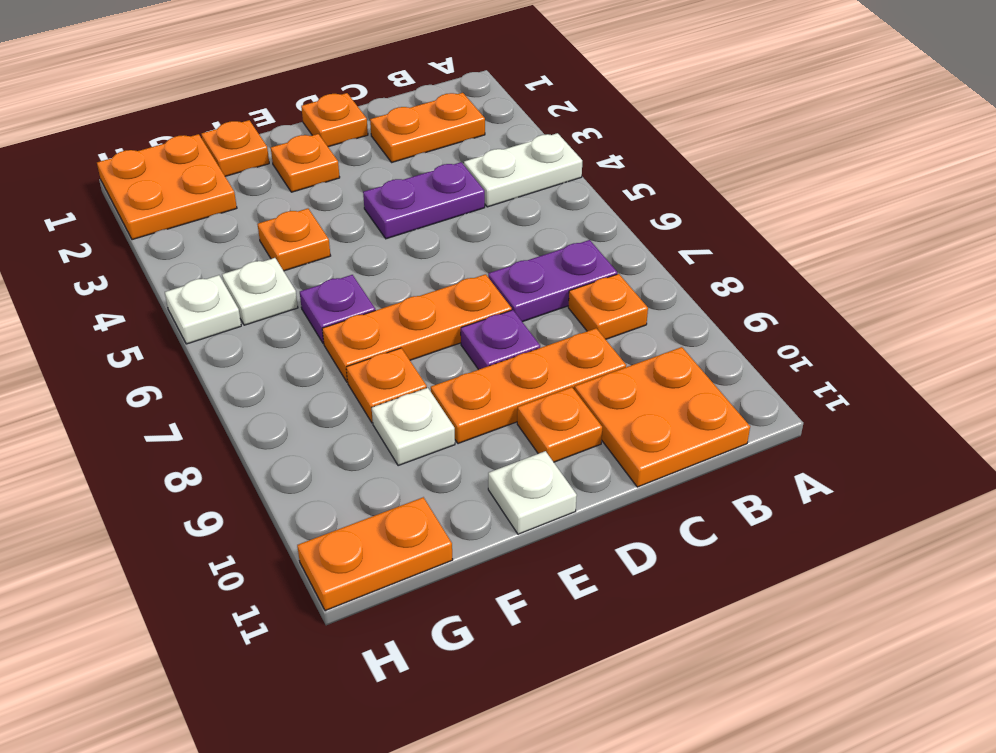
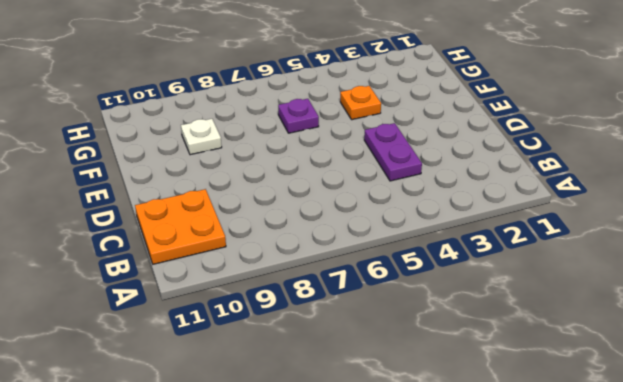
none -> white plate A4:B4 level 1
none -> orange plate B2:C2 level 1
none -> purple plate B7:C7 level 1

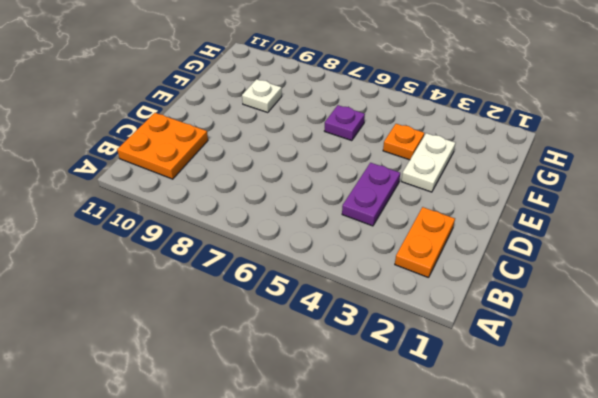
white plate E3:F3 level 1 -> white plate A4:B4 level 1
none -> purple plate B7:C7 level 1
none -> orange plate B8 level 1
none -> orange plate C9:E9 level 1

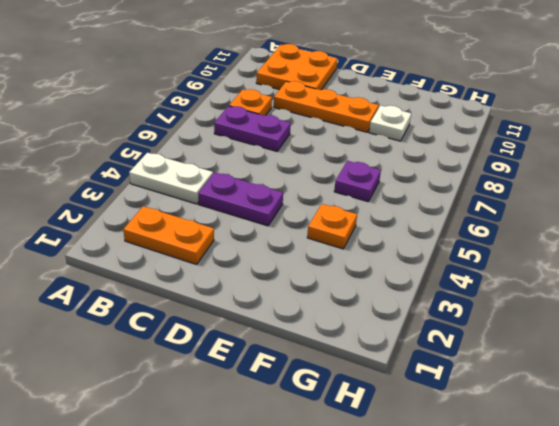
none -> orange plate D1 level 1
none -> orange plate D7:F7 level 1
none -> purple plate D8 level 1

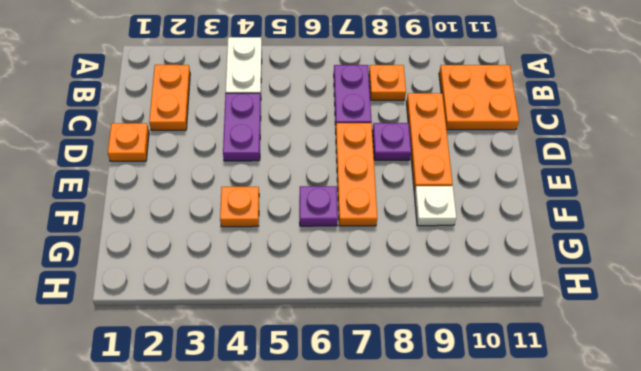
none -> orange plate D10 level 1
none -> orange plate E2 level 1
none -> white plate E11 level 1

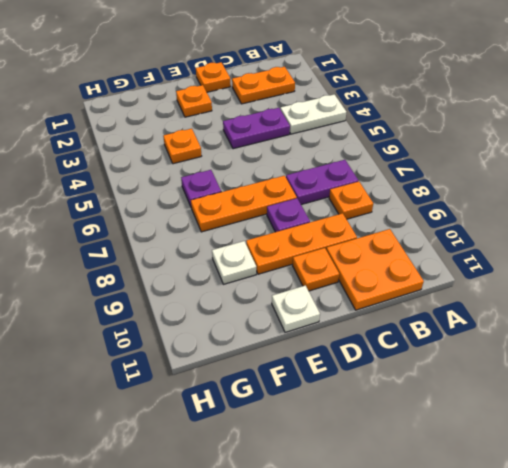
none -> orange plate F1 level 1
none -> orange plate F8 level 1
none -> orange plate G1:H2 level 1

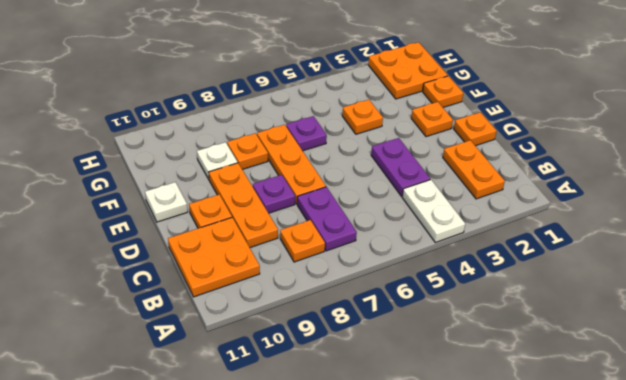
none -> white plate G5 level 1
none -> orange plate G11:H11 level 1
none -> white plate H5 level 1

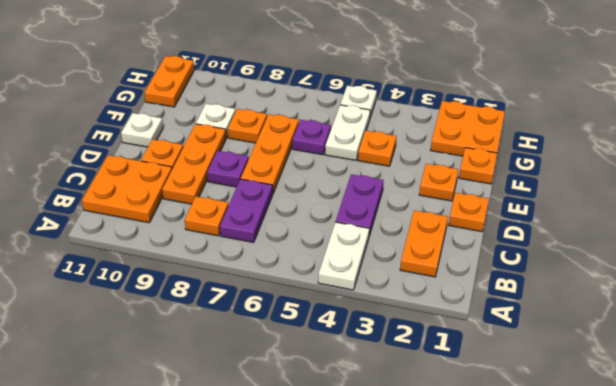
white plate F5:G5 level 1 -> white plate G5 level 1

